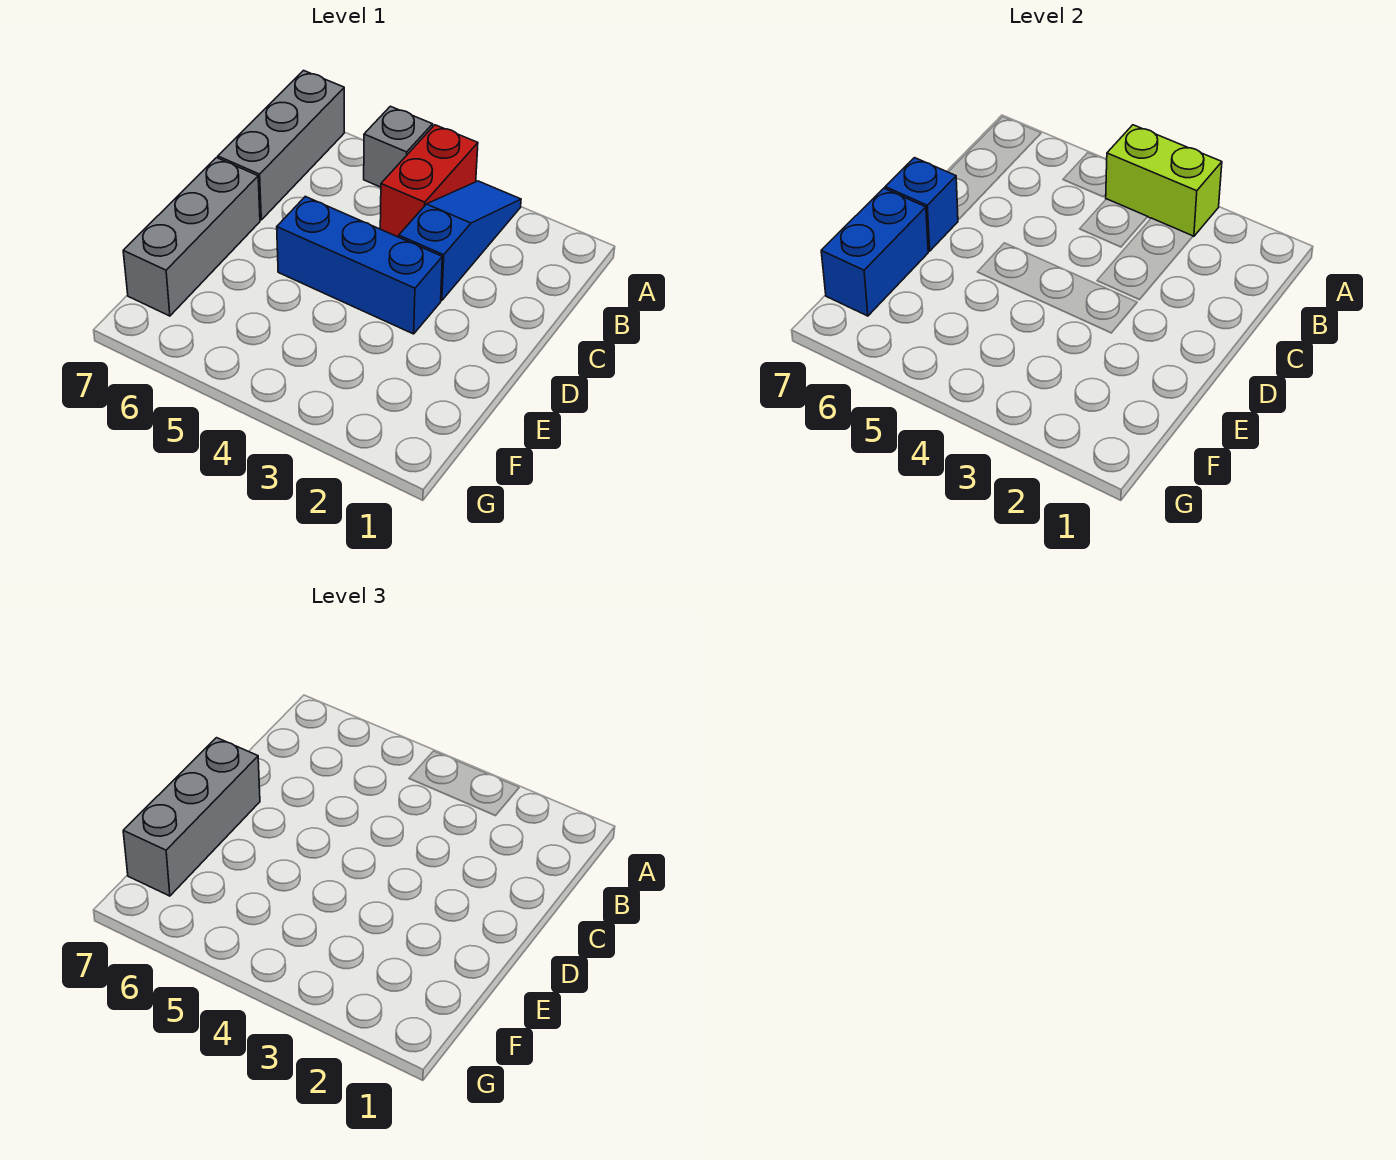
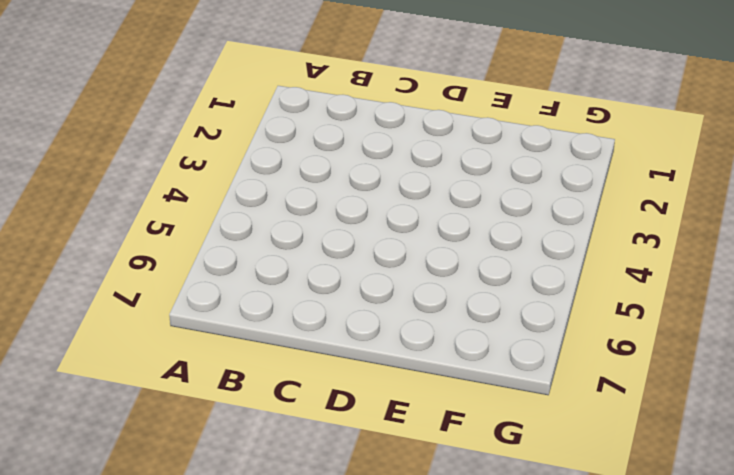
none -> blue slope A3:C3 level 1 top C
none -> red brick A4:B4 level 1

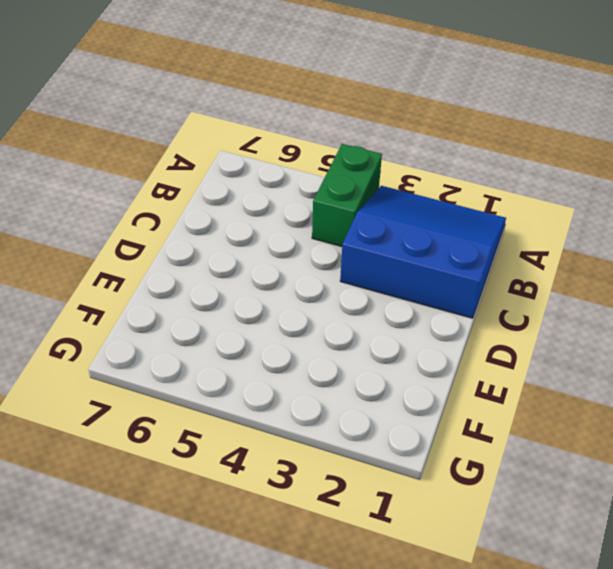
blue slope A1:C3 level 1 top C -> blue slope A3:C3 level 1 top C
green brick A4:B4 level 1 -> red brick A4:B4 level 1
none -> grey brick A5 level 1
none -> grey brick A7:C7 level 1

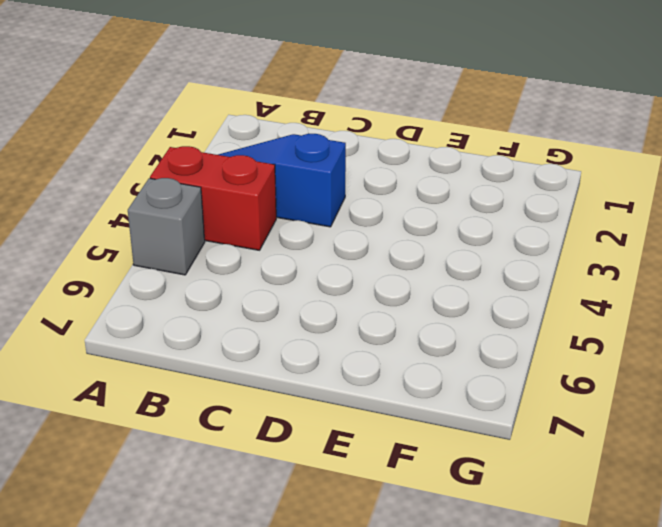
none -> grey brick A7:C7 level 1
none -> blue brick D3:D5 level 1

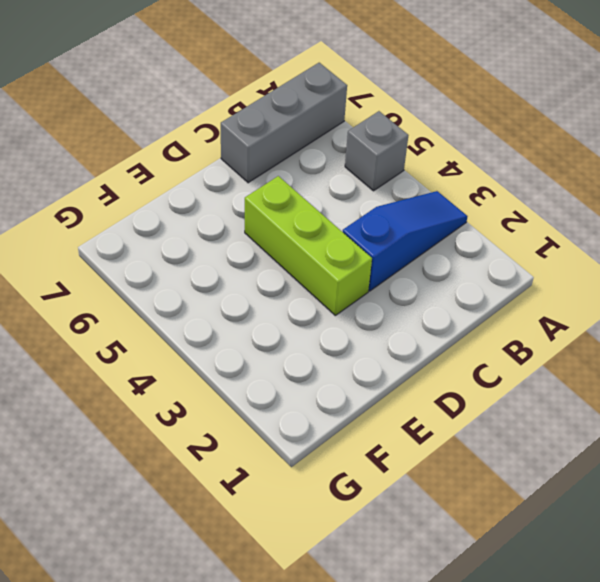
lime brick D3:D5 level 1 -> blue brick D3:D5 level 1
none -> red brick A4:B4 level 1
none -> grey brick D7:F7 level 1

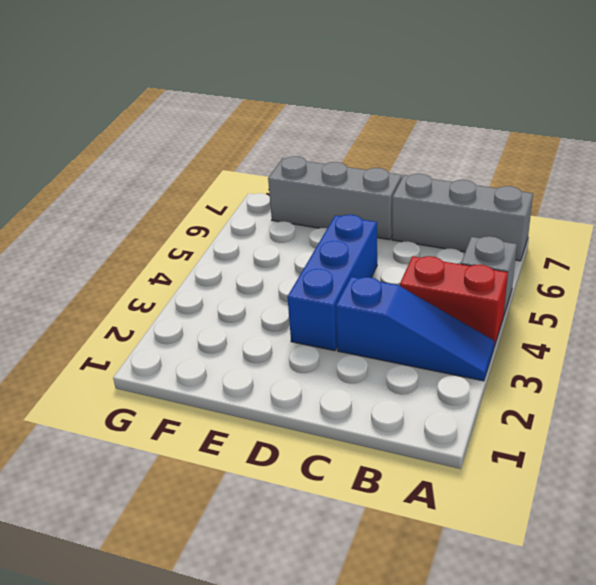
none -> lime brick A3:A4 level 2
none -> blue brick D7 level 2

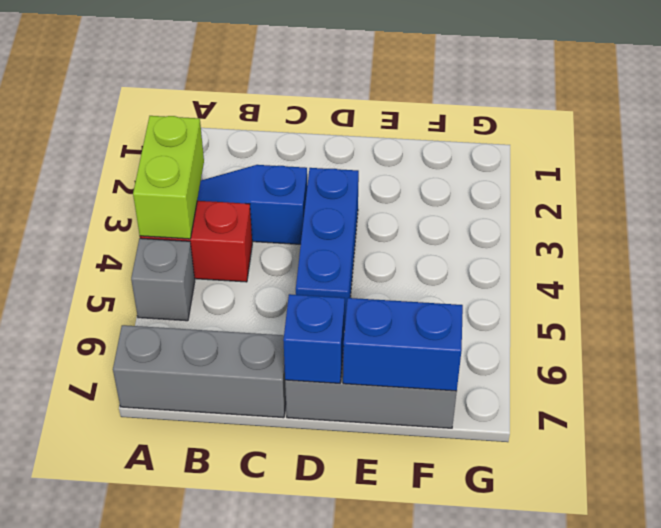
none -> grey brick D7:F7 level 3

